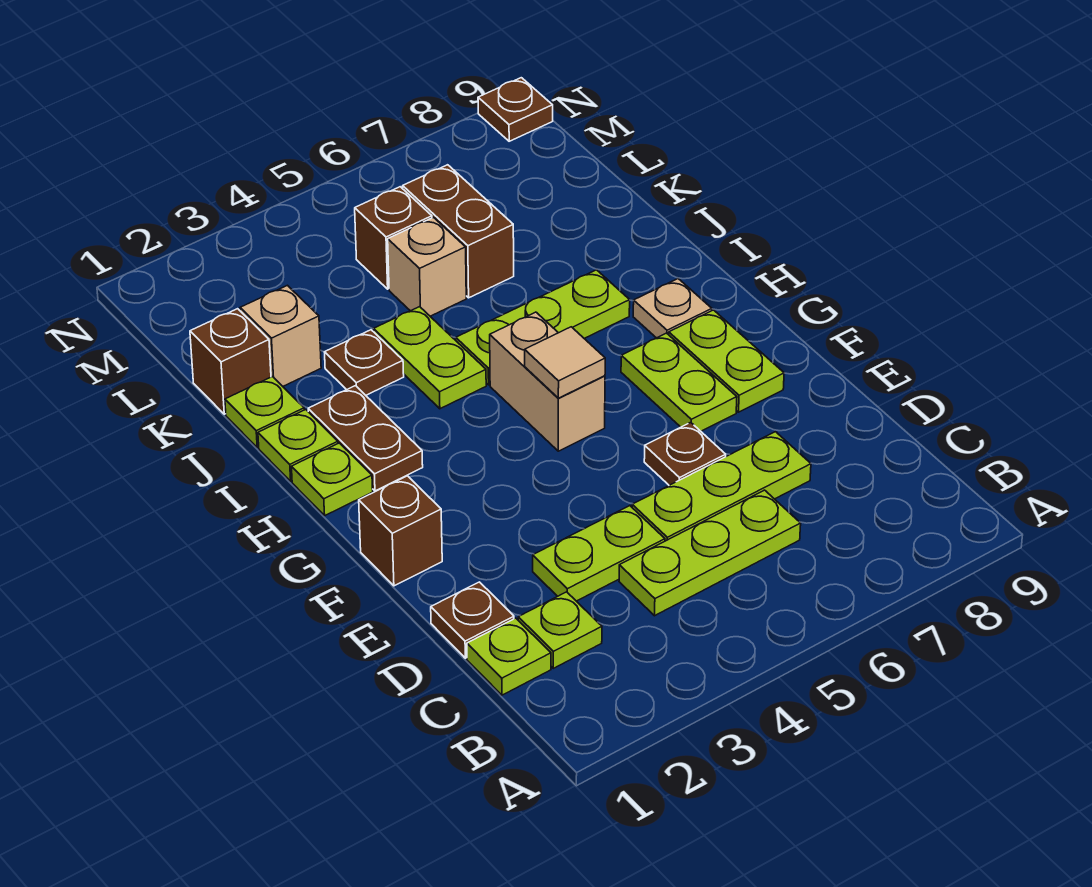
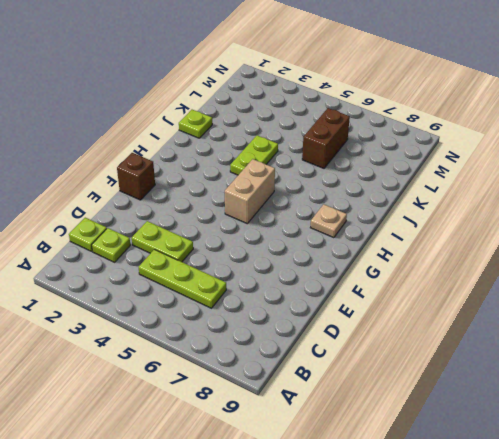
none -> brown plate D1 level 1
none -> lime plate D5:D7 level 1
none -> brown plate E6 level 1

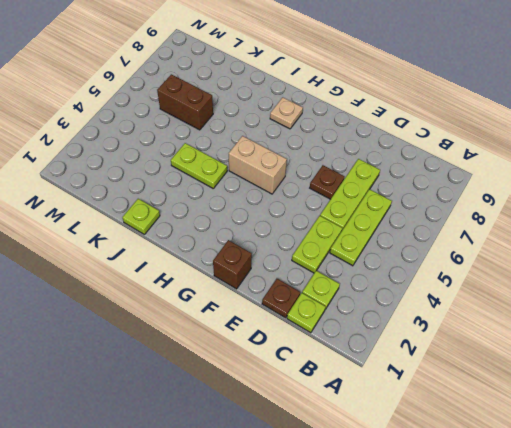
none -> lime plate F7:G7 level 1
none -> lime plate F8:G8 level 1
none -> lime plate H1 level 1

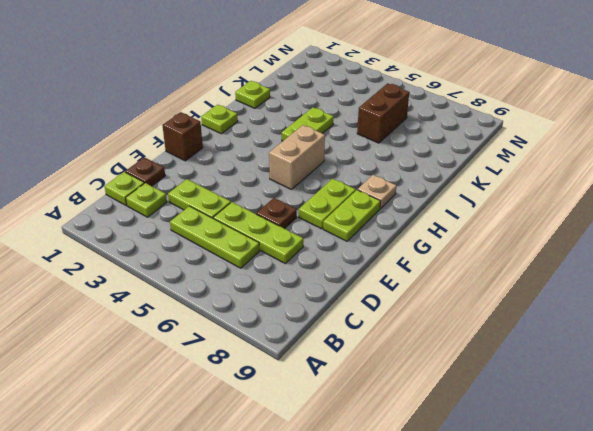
none -> brown plate H2:I2 level 1
none -> lime plate I1 level 1
none -> lime plate I5:I7 level 1

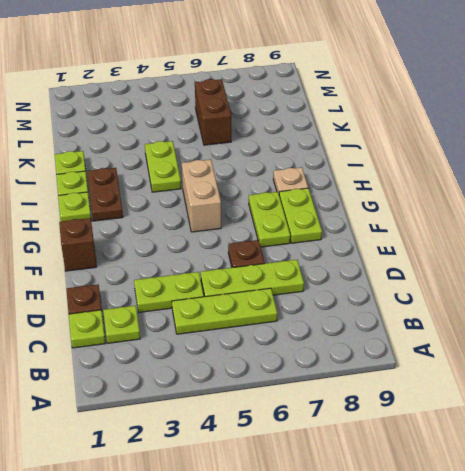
none -> lime plate I5:I7 level 1
none -> brown plate J3 level 1
none -> brown brick K1 level 1

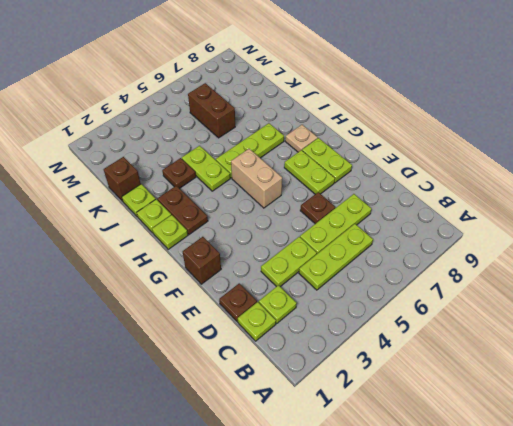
none -> tan brick K2 level 1
none -> tan brick K5 level 1
none -> brown brick L5 level 1

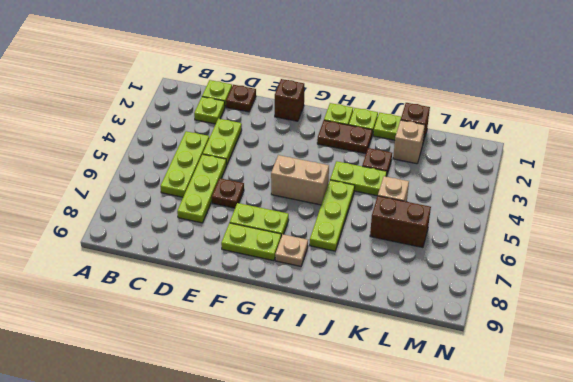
none -> brown brick L5 level 1
none -> brown plate N9 level 1
none -> tan tile G5 level 2

